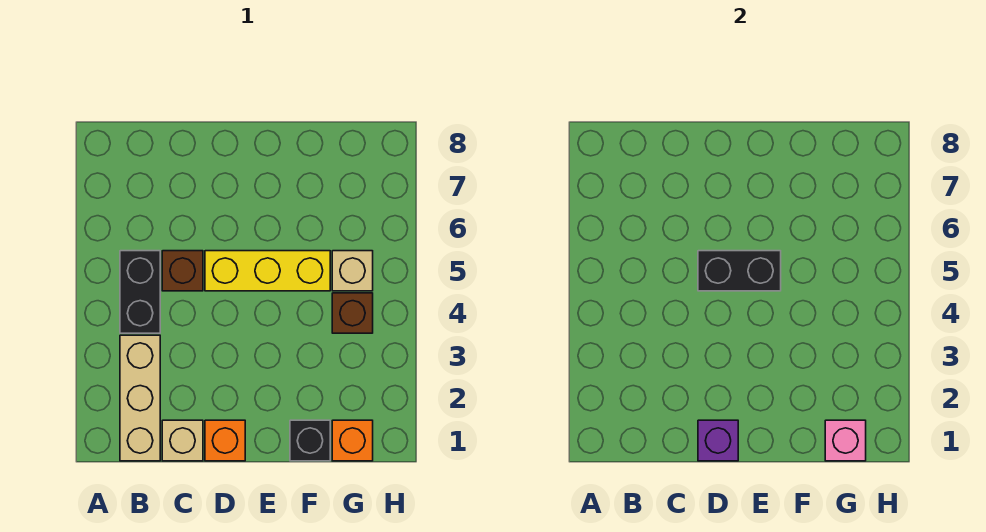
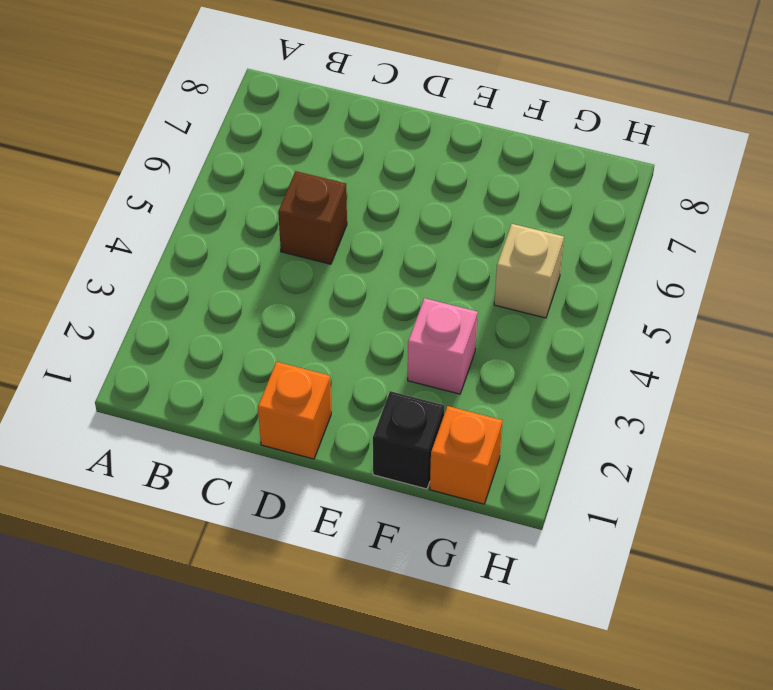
pink brick F3 level 1 -> pink brick G1 level 2
none -> tan brick B1:B3 level 1
none -> black brick B4:B5 level 1
none -> tan brick C1 level 1

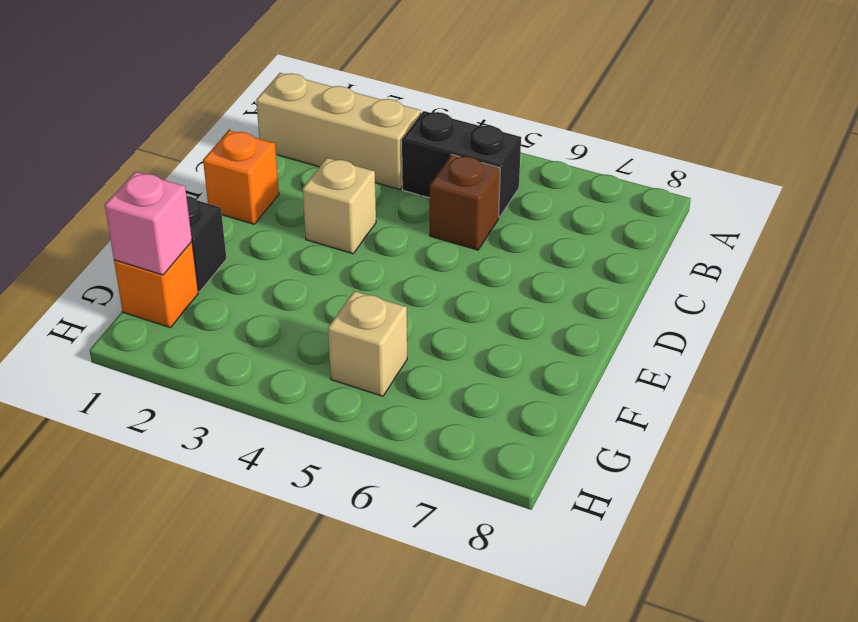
tan brick D3 level 1 -> tan brick C1 level 1
none -> yellow brick D5:F5 level 1
none -> brown brick G4 level 1
none -> purple brick D1 level 2

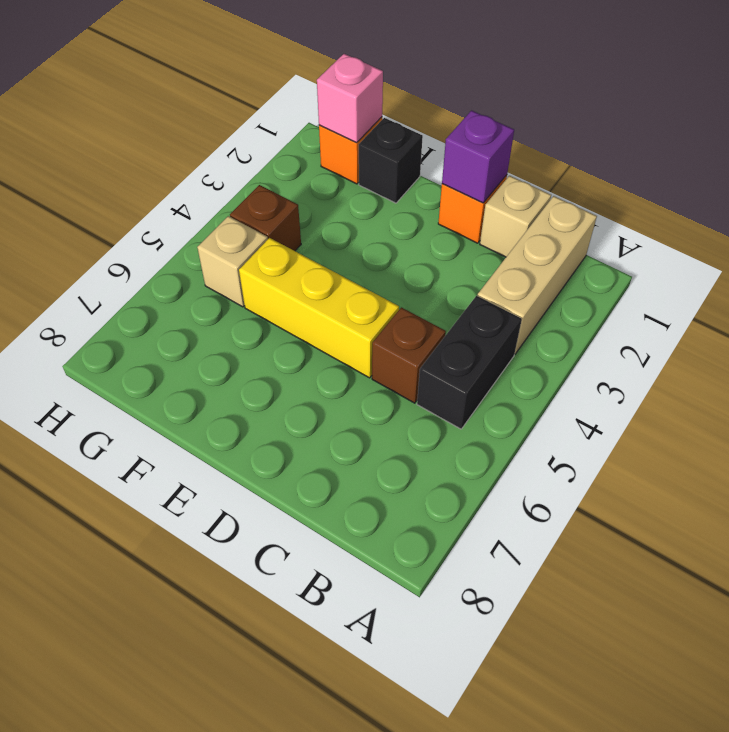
none -> black brick D5:E5 level 2

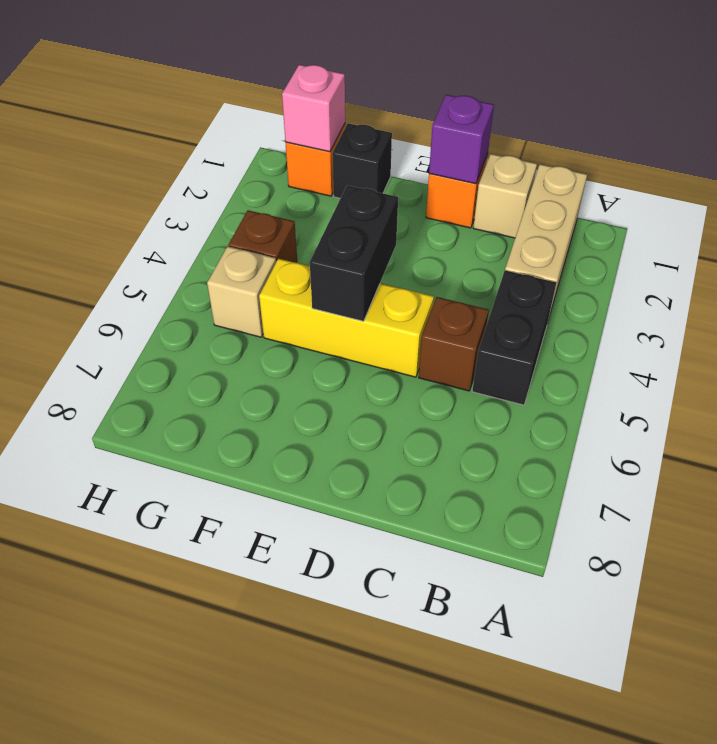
black brick E4:E5 level 2 -> black brick D5:E5 level 2

